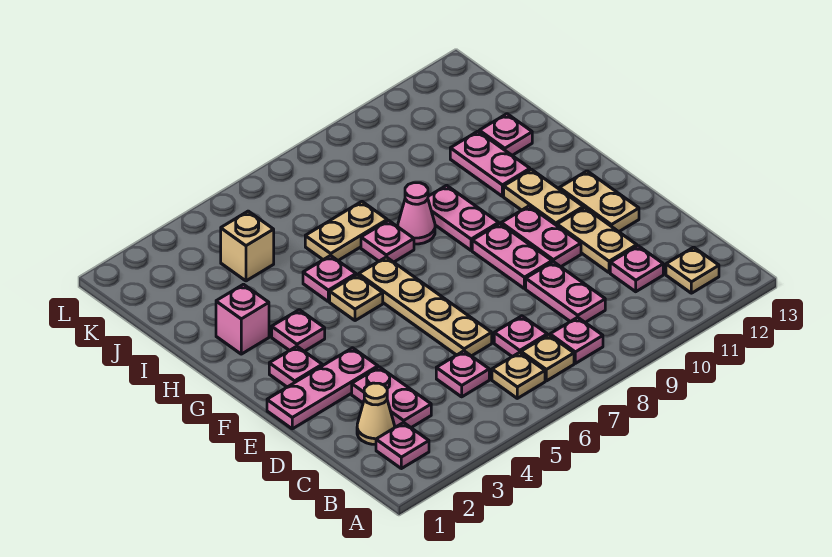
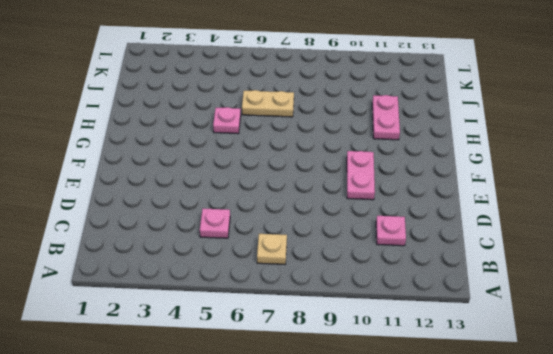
none -> pink plate B2 level 1
none -> tan plate B6 level 1
none -> pink plate B8 level 1
none -> tan plate B12 level 1

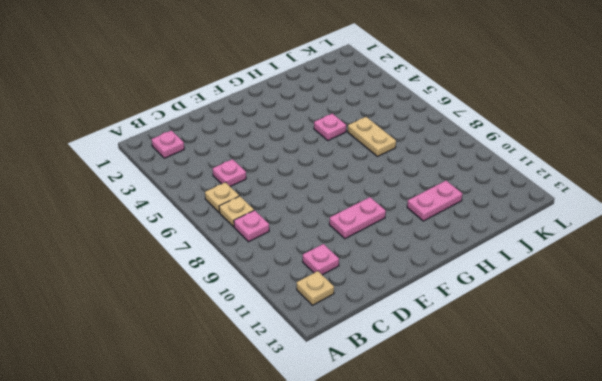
none -> tan cone C2 level 1
none -> pink plate C3:D3 level 1
none -> pink plate C7 level 1
none -> pink plate C9:D9 level 1

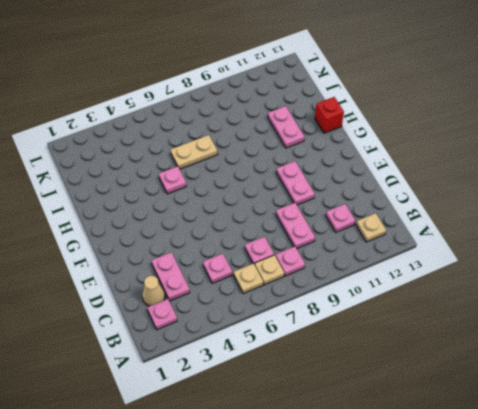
red brick H13 level 1 -> none
none -> tan plate D6:G6 level 1
none -> tan plate D11:E11 level 1
none -> pink plate E1:E3 level 1
none -> pink plate E9:F9 level 1

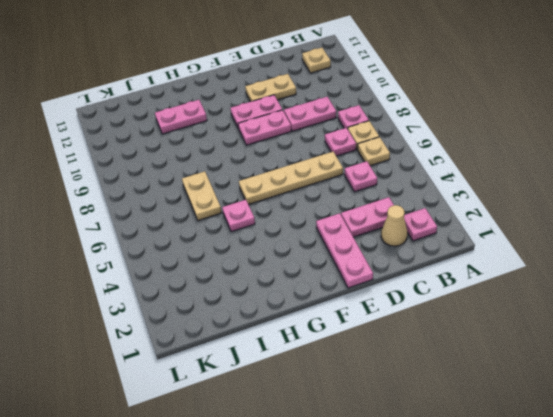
none -> pink plate C11 level 1
none -> tan plate E12:F12 level 1
none -> pink plate F2 level 1
none -> tan plate F11:G11 level 1

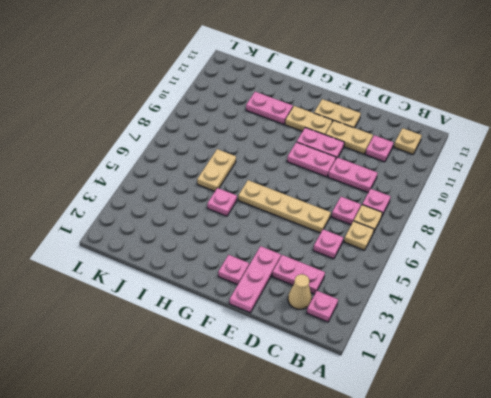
none -> pink plate G3 level 1
none -> tan plate G5 level 1
none -> pink plate G9:H9 level 1
none -> pink brick H2 level 1

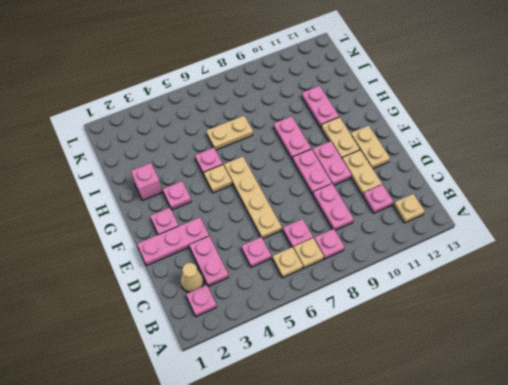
none -> pink plate H7 level 1
none -> pink cone H8 level 1
none -> pink plate I12 level 1
none -> tan brick J4 level 1

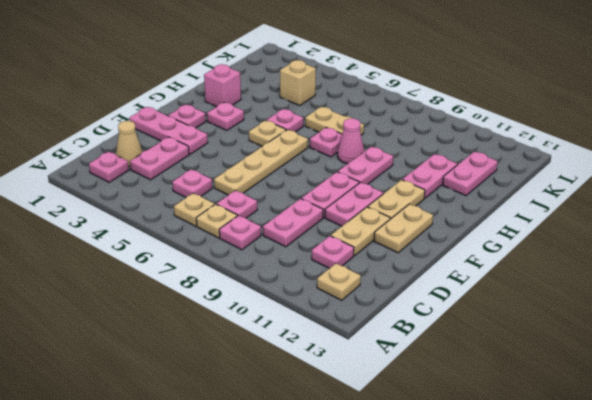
pink plate I12:J12 level 1 -> pink plate I12 level 1

